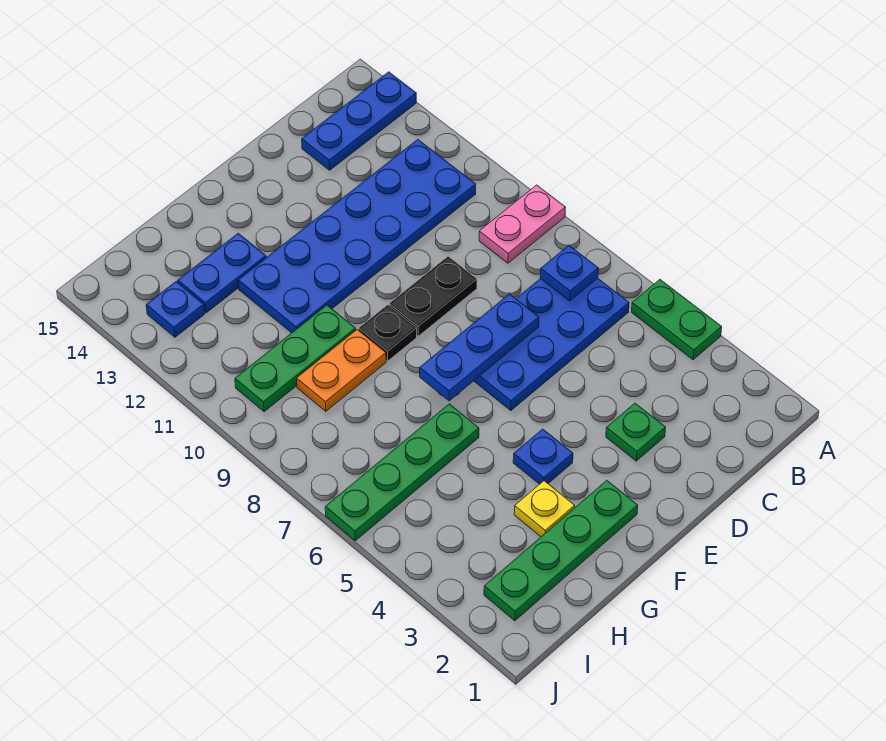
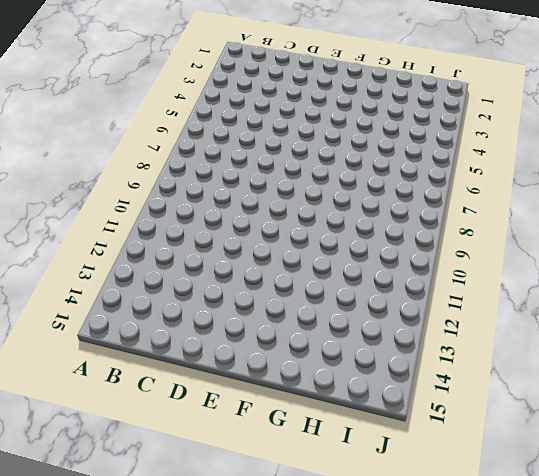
none -> green plate A4:A5 level 1
none -> pink plate A9:B9 level 1
none -> blue plate A14:C14 level 1

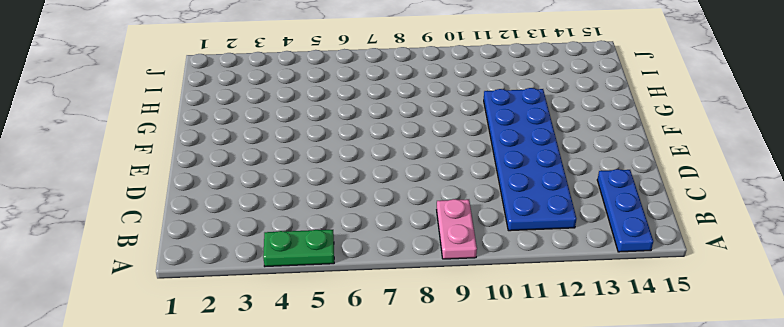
none -> blue plate B6:E7 level 1
none -> green plate D3 level 1
none -> black plate D9:E9 level 1

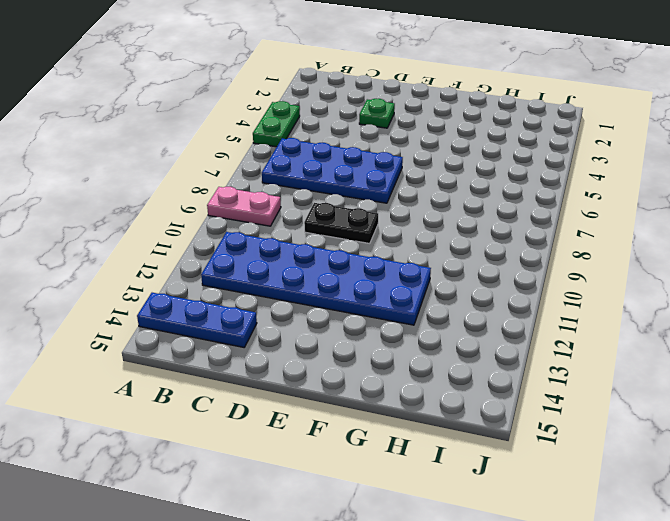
none -> green plate F2:I2 level 1
none -> blue plate F4 level 1
none -> black plate F9 level 1

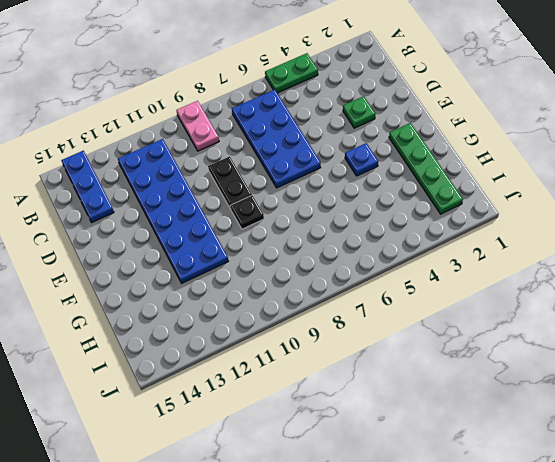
none -> yellow plate G3 level 1
none -> green plate G6:J6 level 1
none -> orange plate G9:H9 level 1

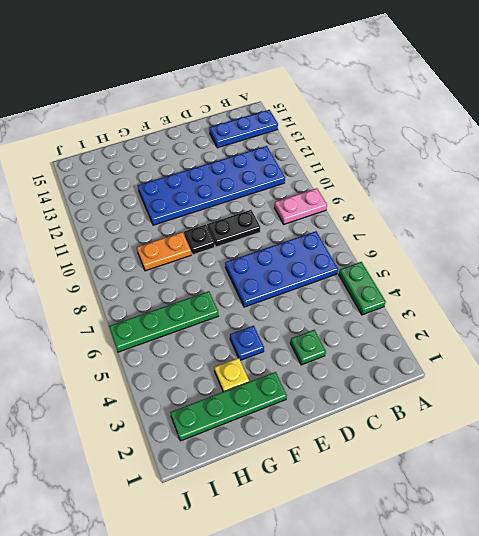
none -> green plate G10:I10 level 1
none -> blue plate G13:H13 level 1
none -> blue plate I13 level 1

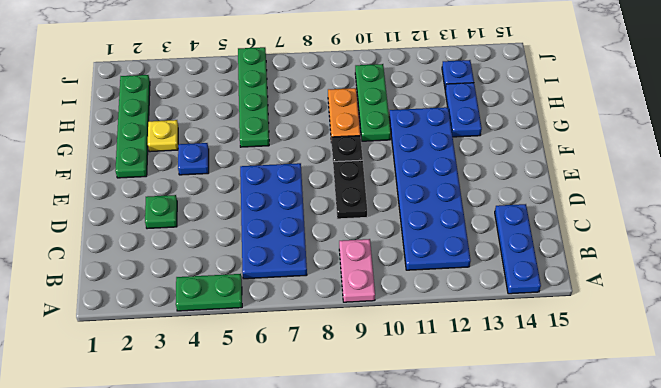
none -> blue plate B7 level 2
none -> blue plate D7:F7 level 2

